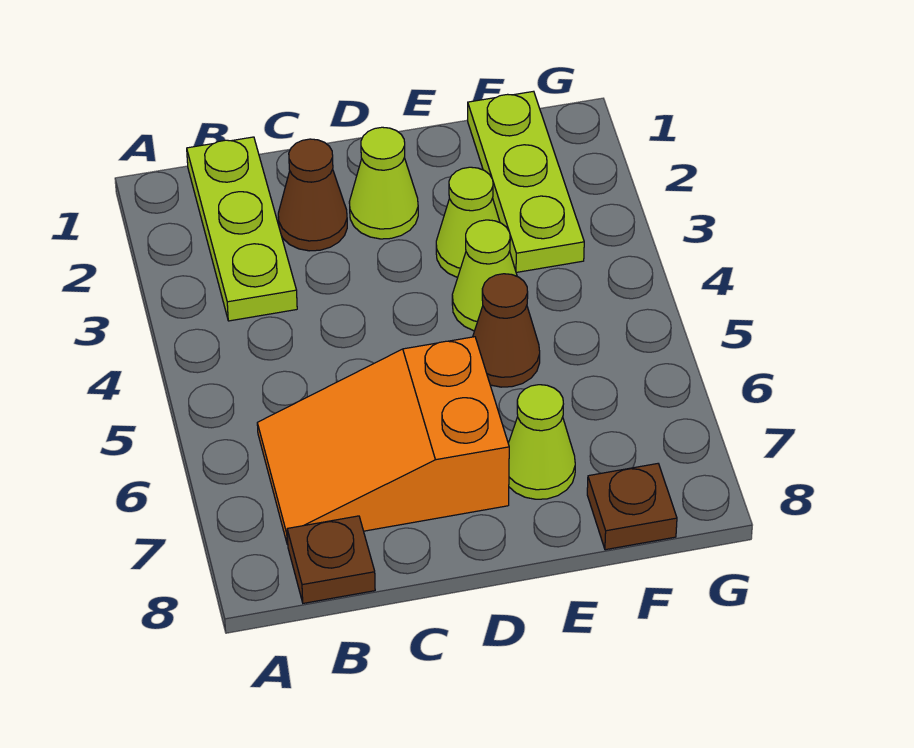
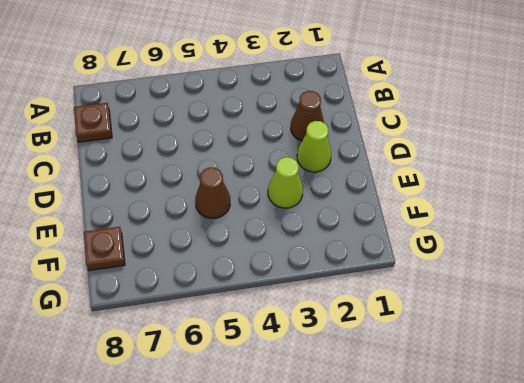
none -> lime plate B1:B3 level 1
none -> orange slope B6:D7 level 1 top D

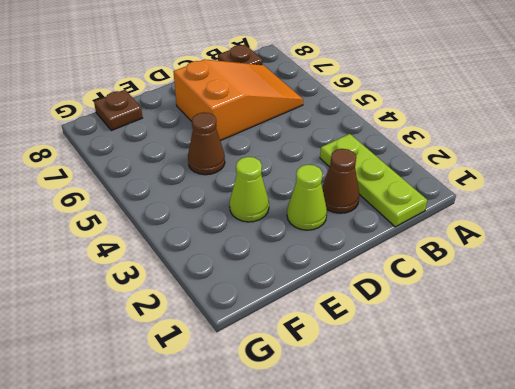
none -> lime cone E4 level 1
none -> lime cone E7 level 1

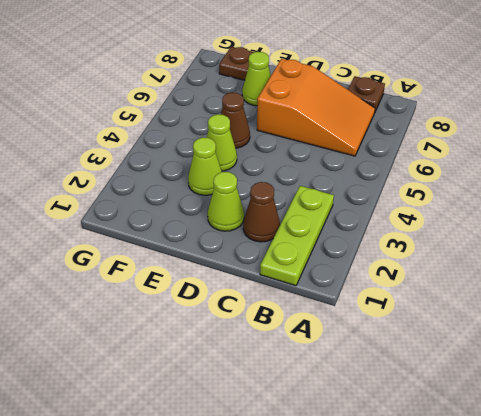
none -> lime plate F1:F3 level 1

